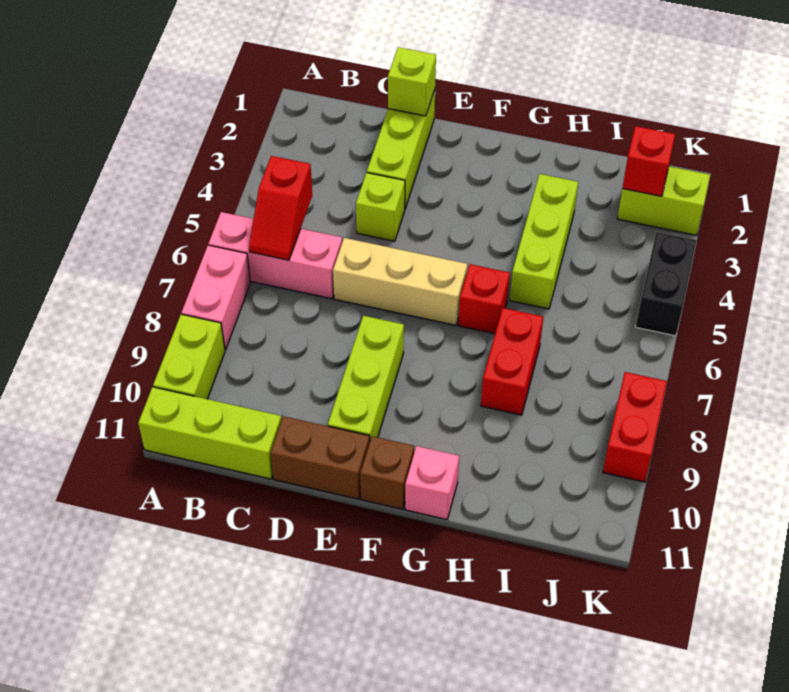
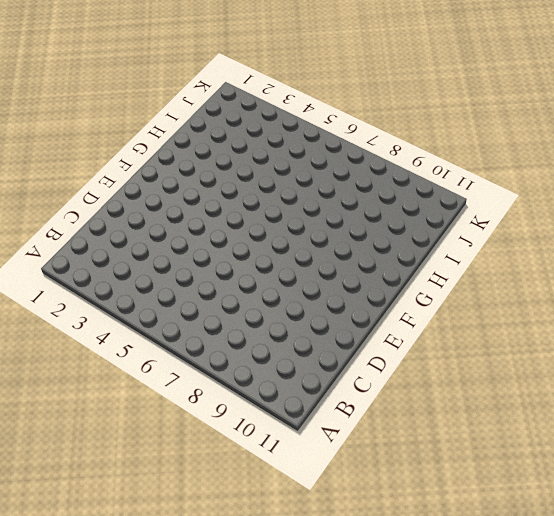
none -> pink brick A6:C6 level 1
none -> pink brick A7:A8 level 1
none -> lime brick A9:A10 level 1

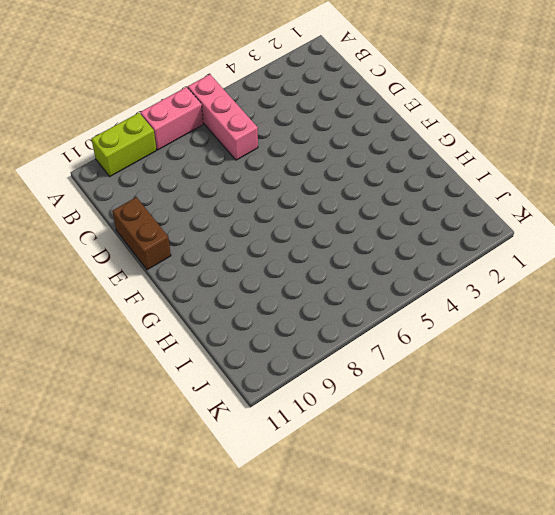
none -> lime brick A11:C11 level 1
none -> lime brick D1:D3 level 1
none -> lime brick D4 level 1

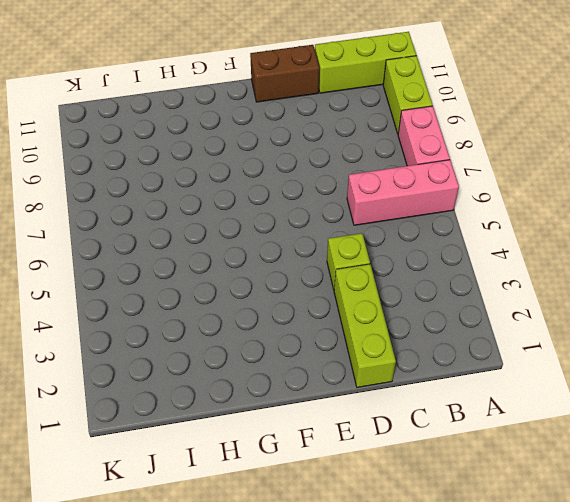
none -> tan brick D6:F6 level 1
none -> lime brick E8:E10 level 1
none -> brown brick F11 level 1

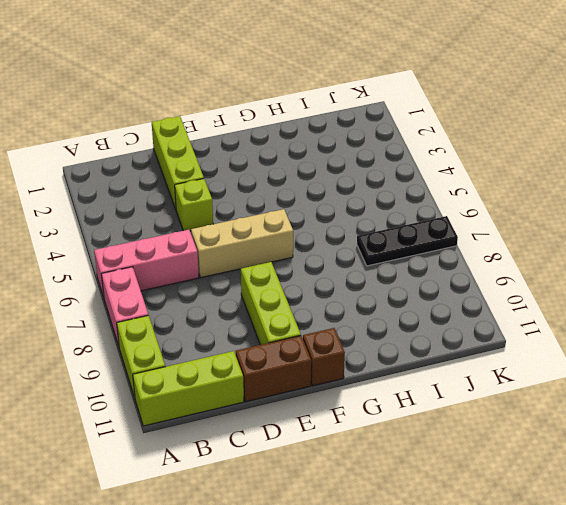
black plate I7:K7 level 1 -> none
none -> red brick G6 level 1
none -> pink brick G11 level 1
none -> lime brick H3:H5 level 1

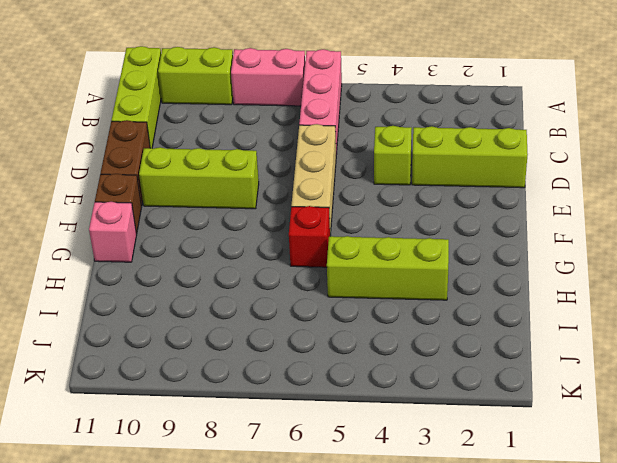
none -> red brick H7:H8 level 1
none -> lime brick J2:K2 level 1
none -> black brick K4:K5 level 1

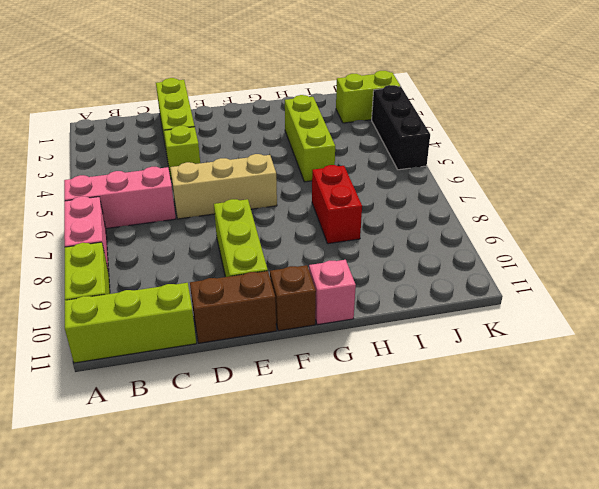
black brick K3:K5 level 1 -> black brick K4:K5 level 1
none -> red brick G6 level 1
none -> red brick K8:K9 level 1
none -> red slope B5:B6 level 2 top 5

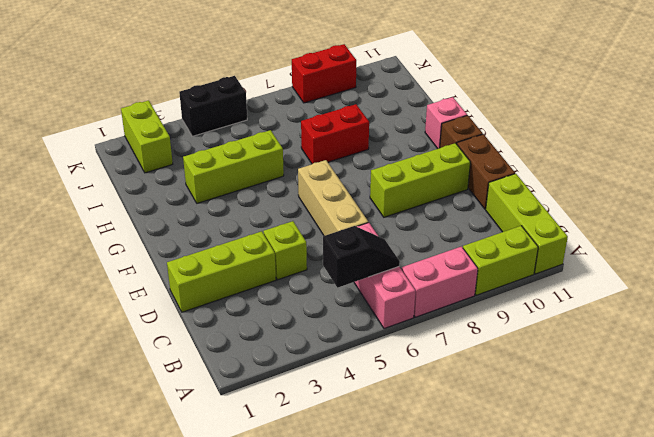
black slope B5:B6 level 2 top 5 -> red slope B5:B6 level 2 top 5
none -> red brick G6 level 1
none -> lime brick D1 level 2
none -> red brick J2 level 2

